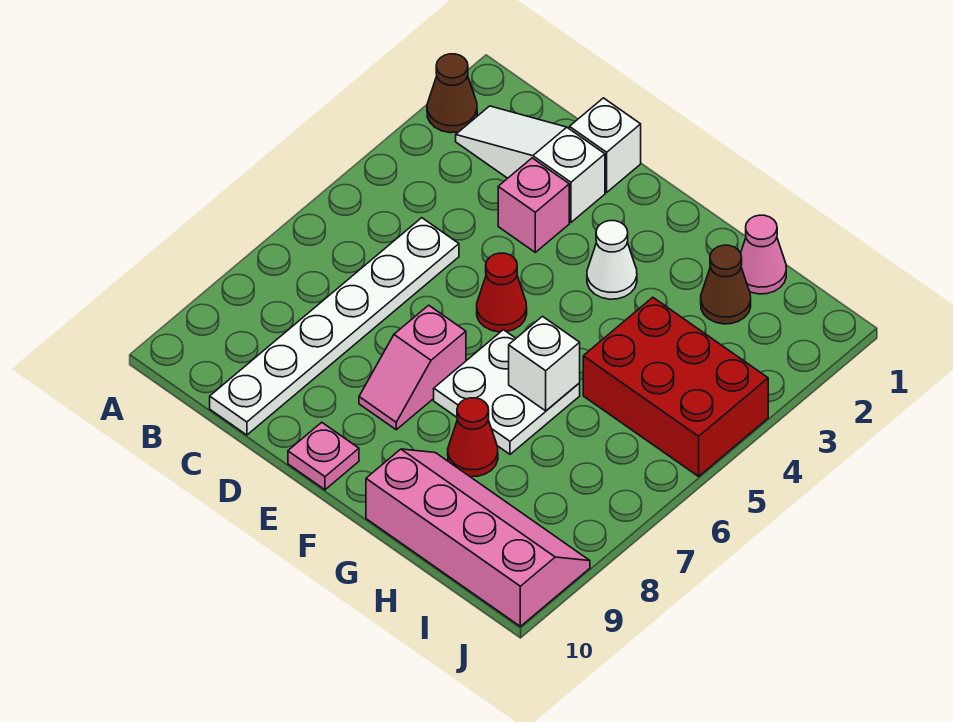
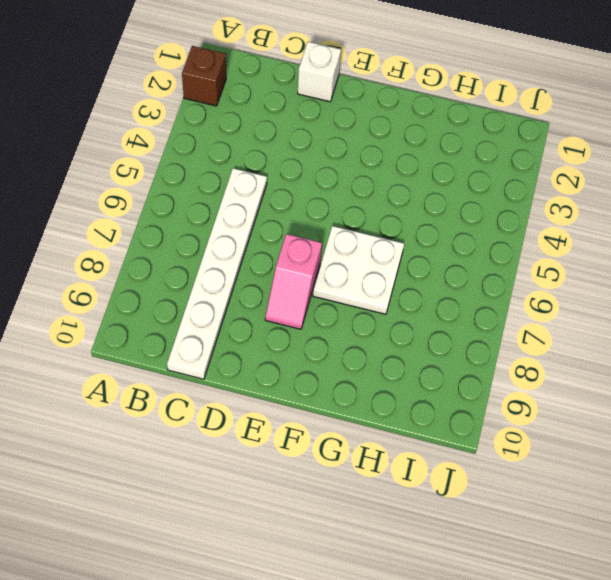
brown brick A2 level 1 -> brown cone A2 level 1
none -> white slope B2:D2 level 1 top D
none -> pink brick D3 level 1
none -> red cone E5 level 1

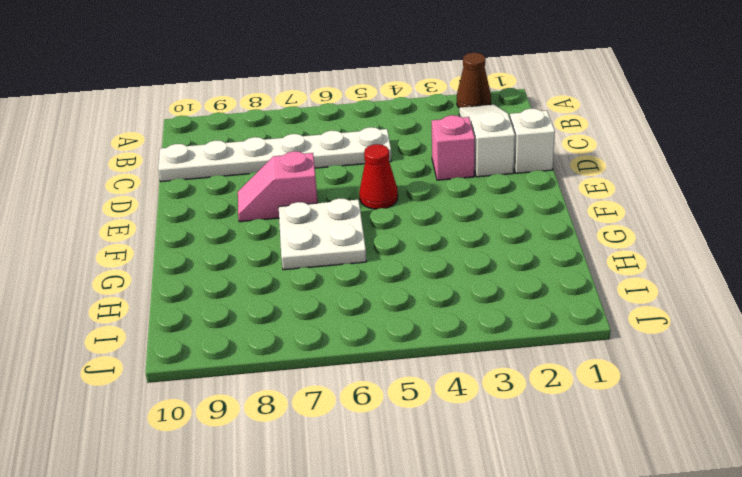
none -> pink plate E10 level 1
none -> white cone F3 level 1
none -> red cone G8 level 1

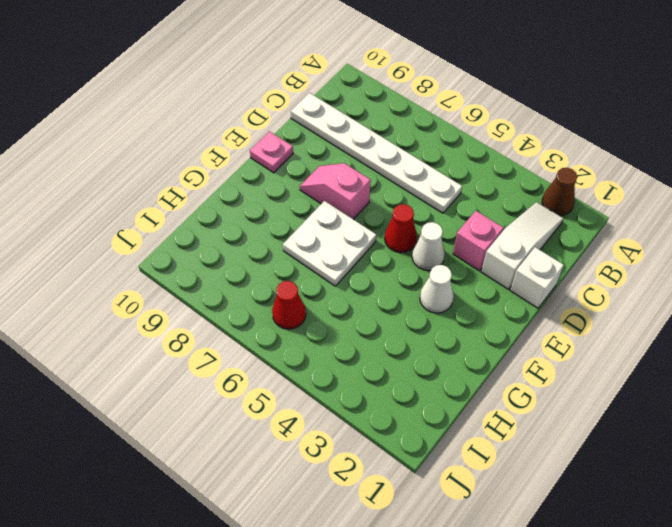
white cone E4 level 1 -> none
red cone I6 level 1 -> red cone G8 level 1
none -> pink slope G9:J10 level 1 top 10
none -> pink cone H1 level 1
none -> brown cone H2 level 1

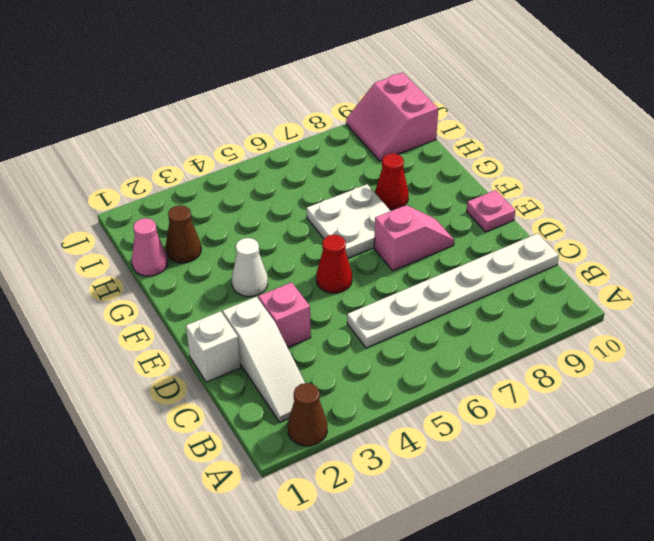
pink slope I9:J10 level 1 top 10 -> pink slope G9:J10 level 1 top 10
none -> red brick H4:J5 level 1
none -> white brick G6 level 2

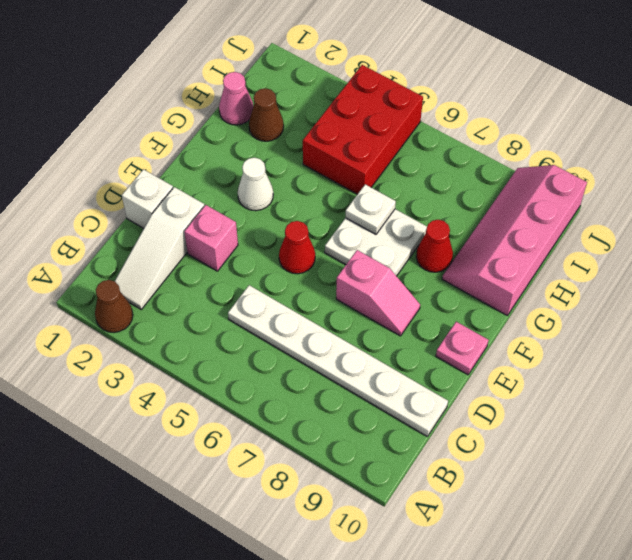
white plate G6 level 2 -> white brick G6 level 2

